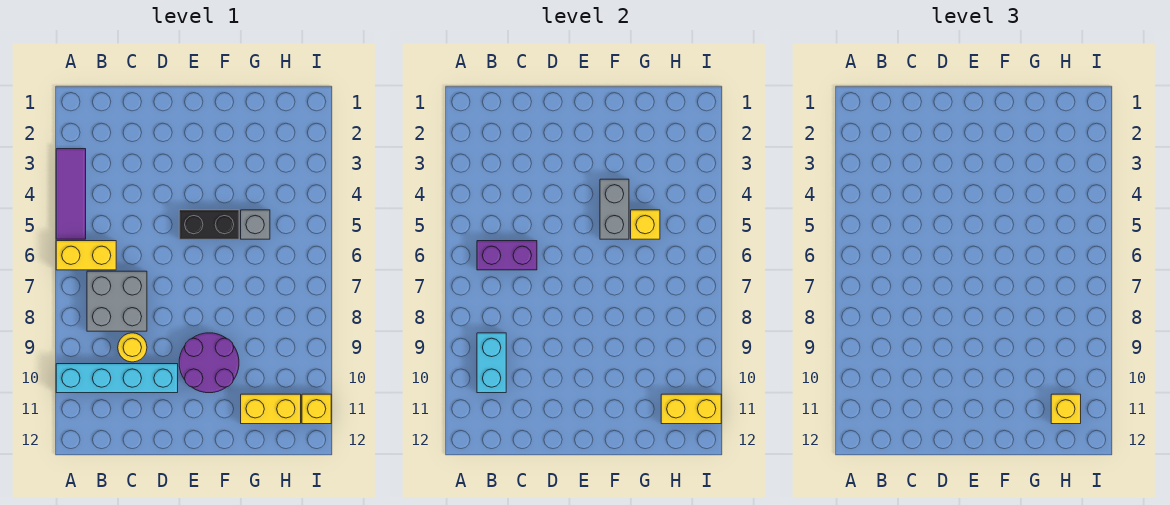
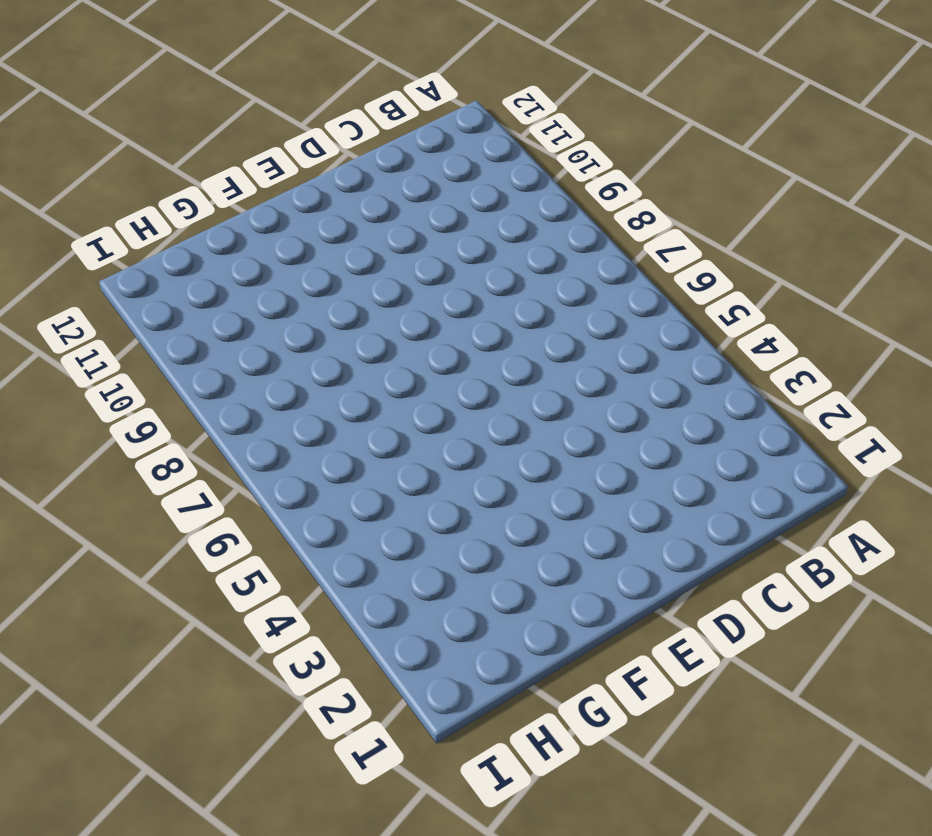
none -> purple tile A3:A5 level 1
none -> yellow brick A6:B6 level 1
none -> cyan brick A10:D10 level 1

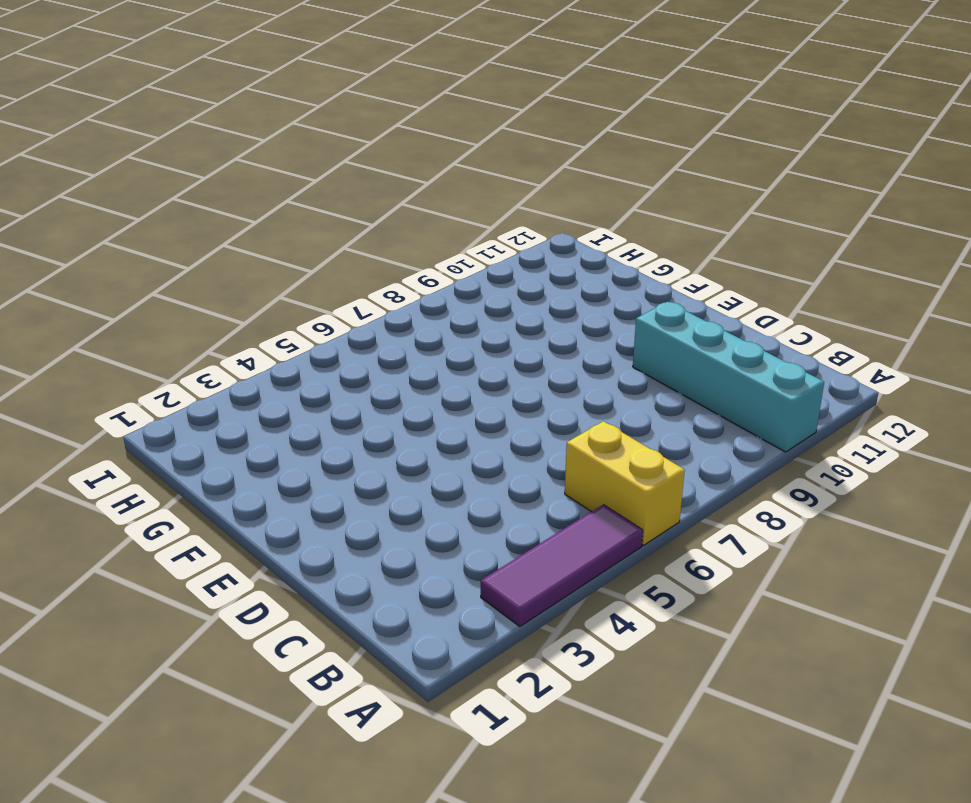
none -> grey brick B7:C8 level 1
none -> yellow round brick C9 level 1
none -> black brick E5:F5 level 1

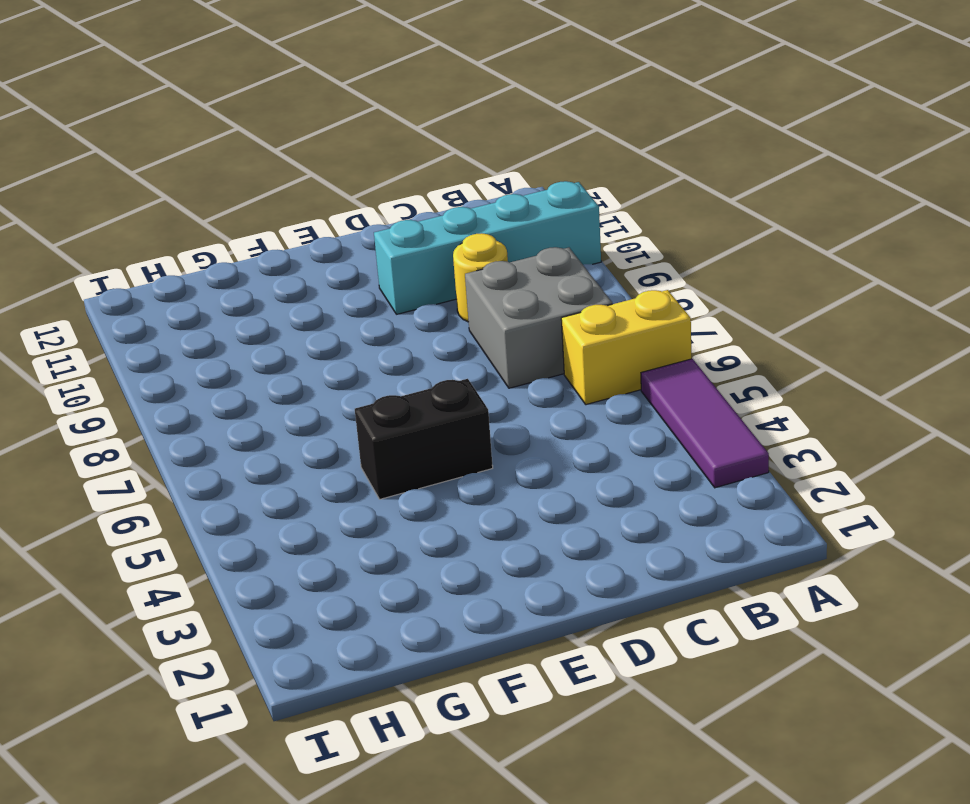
none -> purple round brick E9:F10 level 1
none -> grey brick G5 level 1
none -> yellow brick G11:H11 level 1

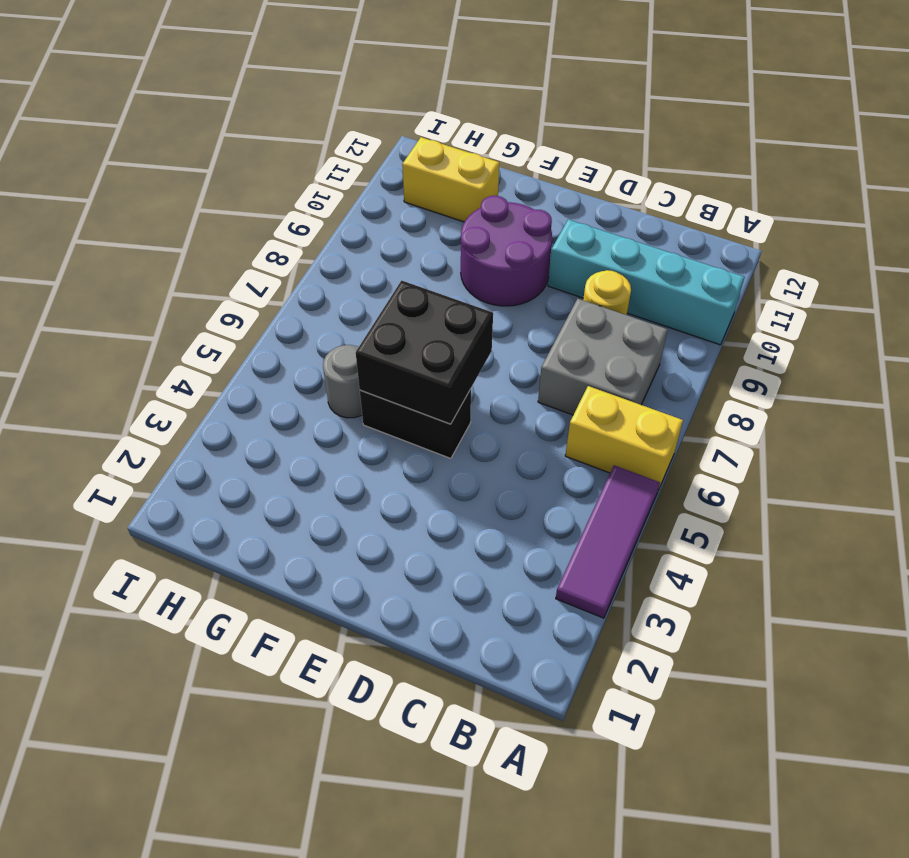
black brick E5:F6 level 2 -> grey brick F4:F5 level 2
grey round brick G5 level 1 -> grey brick G5 level 1
none -> yellow brick I11 level 1
none -> purple brick B6:C6 level 2
none -> cyan brick B9:B10 level 2

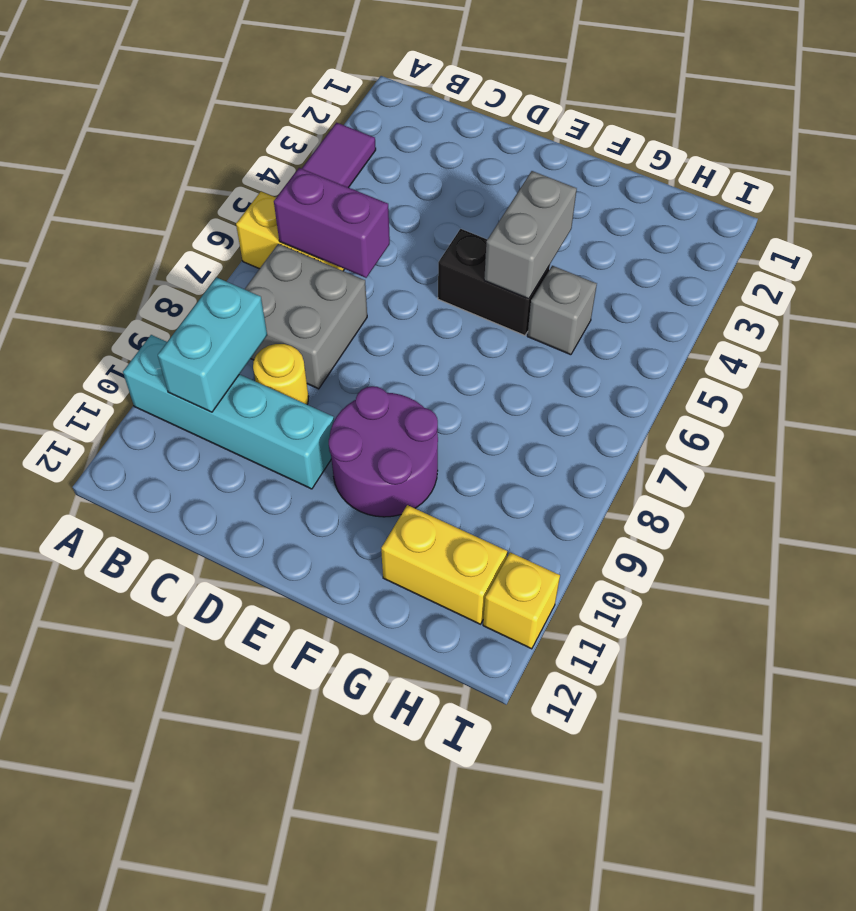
none -> yellow brick G5 level 2
none -> yellow brick H11:I11 level 2
none -> yellow brick H11 level 3

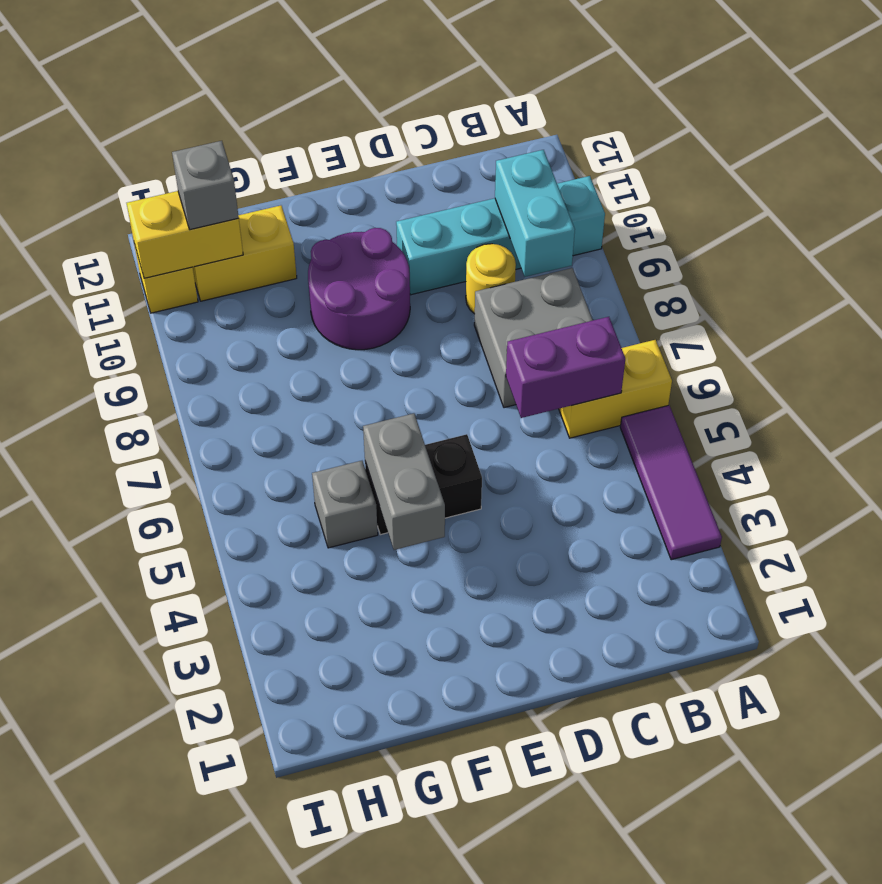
grey brick H11 level 3 -> yellow brick H11 level 3
none -> yellow brick G5 level 2

